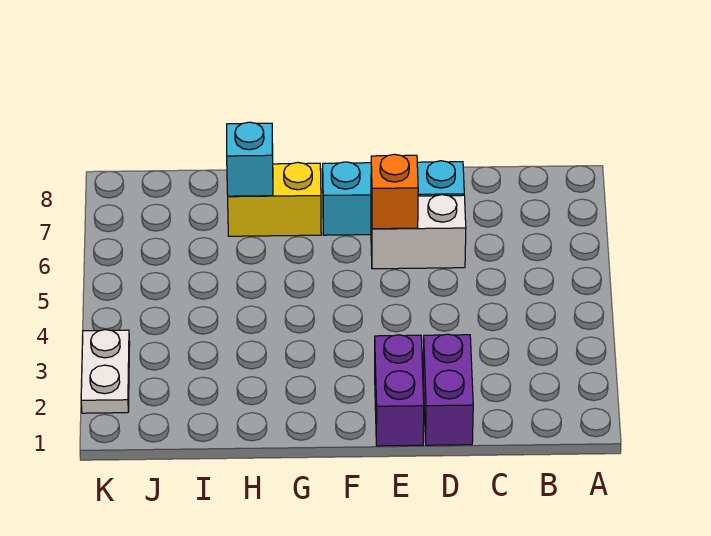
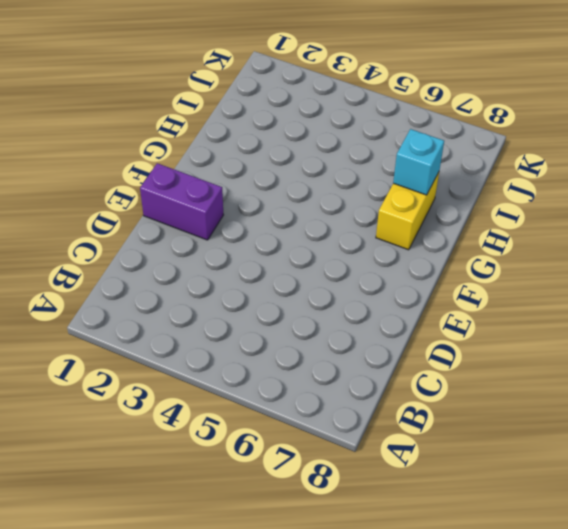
none -> purple brick D1:D2 level 1
none -> white brick D6:E6 level 1

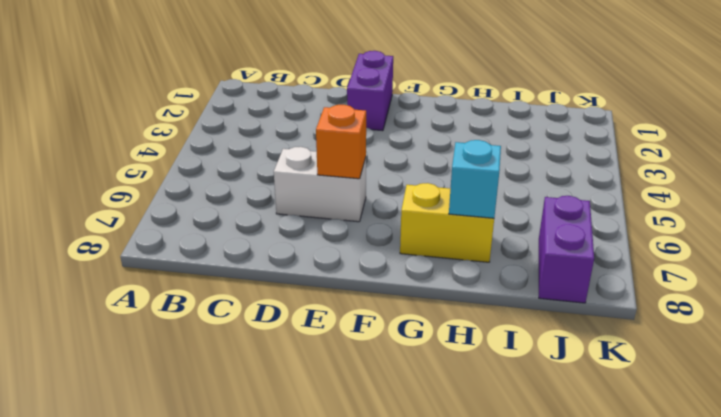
purple brick J7:J8 level 1 -> purple brick D1:D2 level 1
none -> cyan brick D7:F7 level 1
none -> white plate K2:K3 level 1

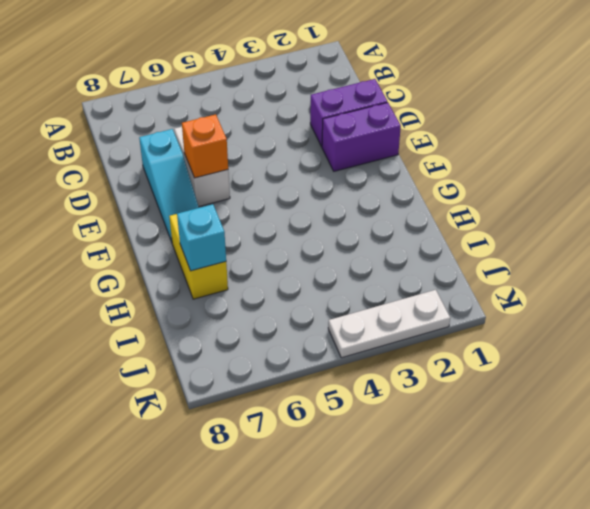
cyan slope D7:F7 level 1 top D -> cyan brick D7:F7 level 1
white plate K2:K4 level 1 -> white plate K2:K3 level 1

